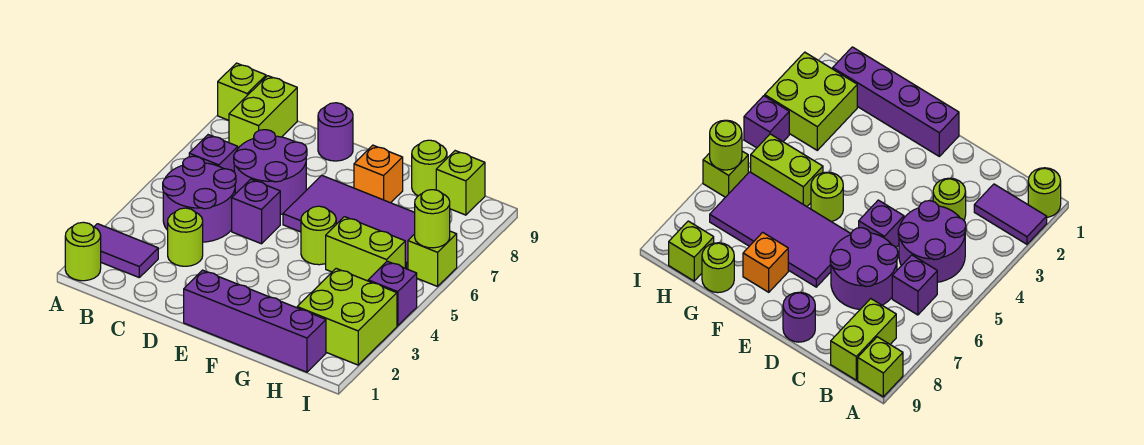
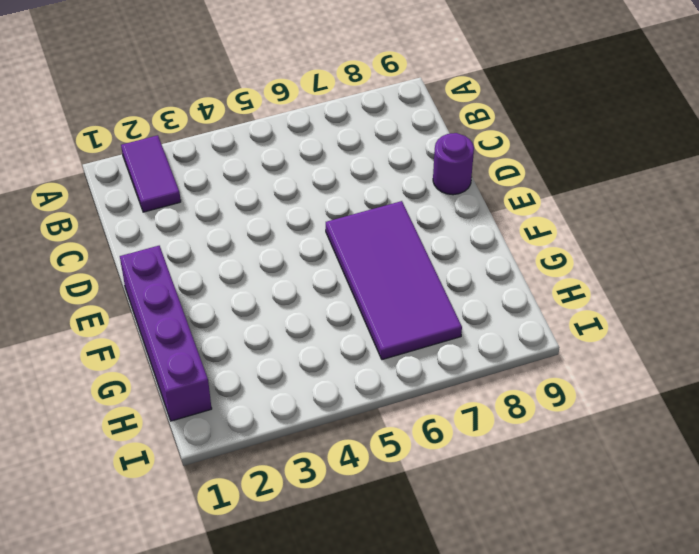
none -> lime round brick A1 level 1
none -> lime brick A9 level 1
none -> purple round brick B4:C5 level 1

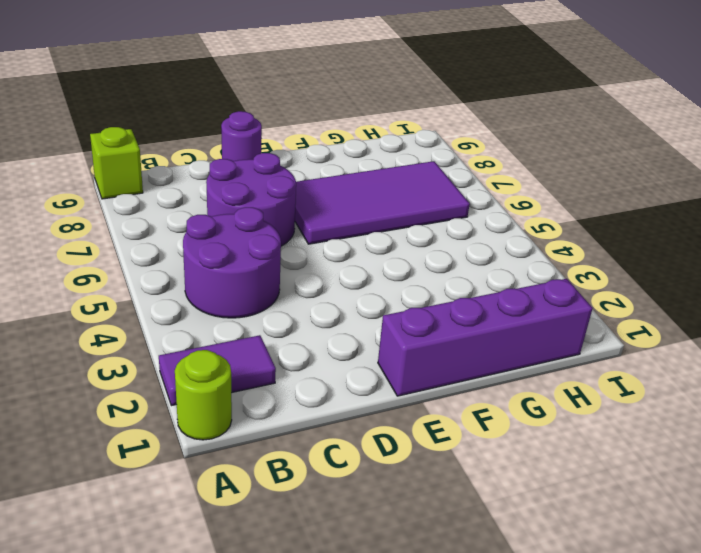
none -> purple brick B6 level 1
none -> lime brick B8:B9 level 1
none -> lime round brick C3 level 1

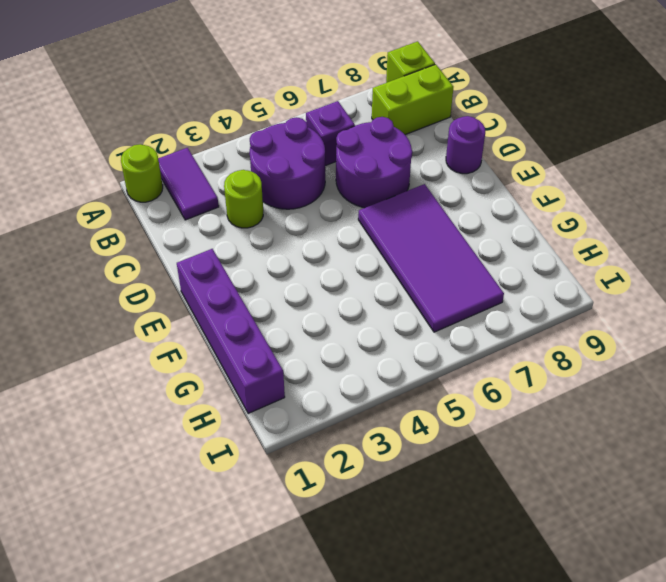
none -> purple brick D5 level 1
none -> lime round brick F5 level 1
none -> orange brick F8 level 1

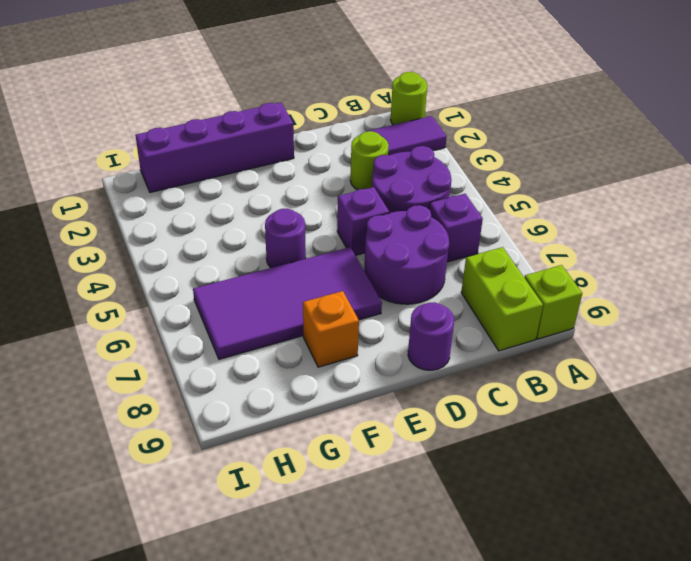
purple round brick F5 level 1 -> lime round brick F5 level 1
none -> lime brick G5:H5 level 1
none -> lime round brick G9 level 1
none -> lime brick H2:I3 level 1

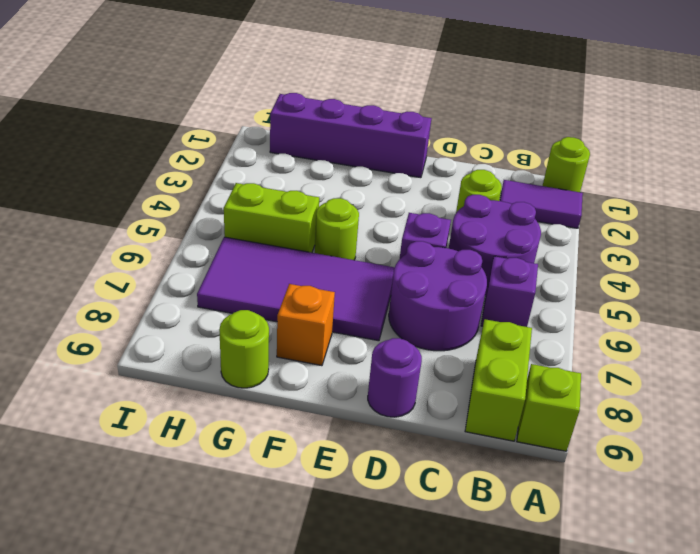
none -> lime brick H2:I3 level 1
none -> lime brick H9 level 1
none -> purple brick I4 level 1

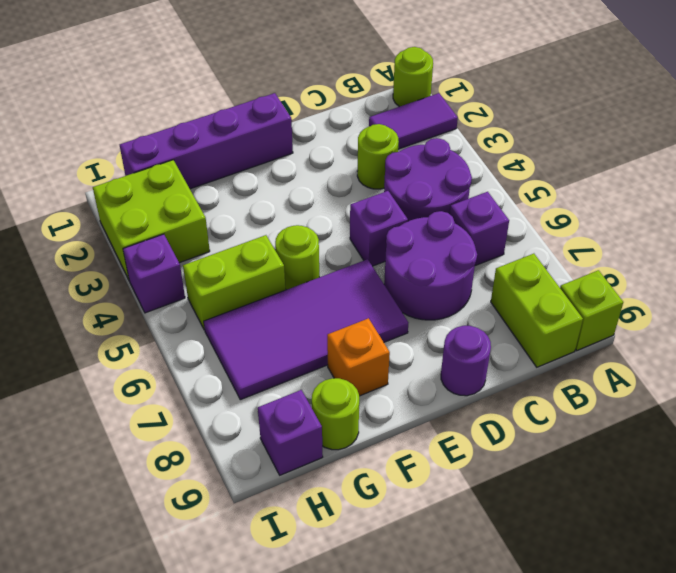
purple brick H9 level 1 -> lime brick H9 level 1
none -> lime brick I6 level 1
none -> lime round brick I6 level 2

